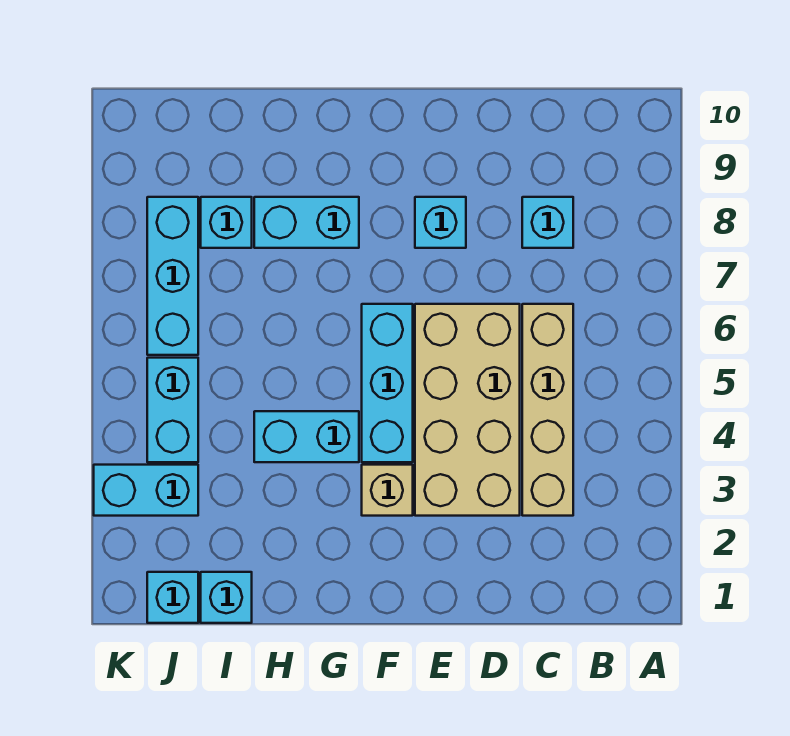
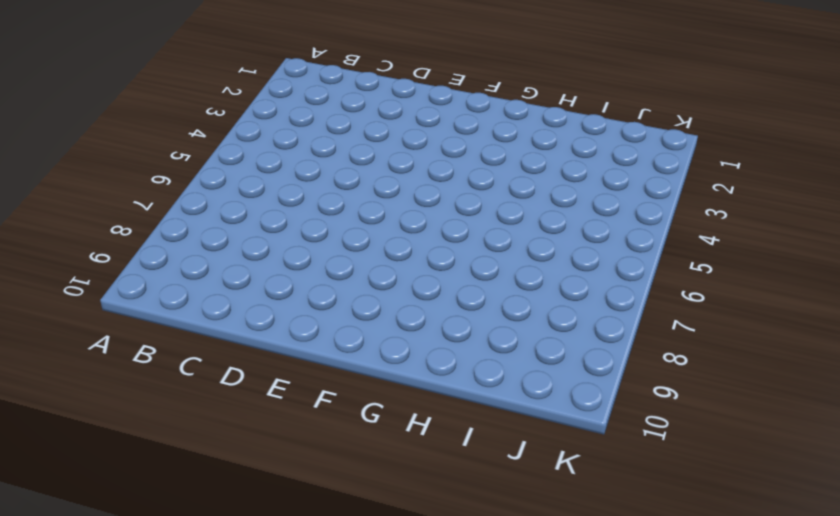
none -> tan brick C3:C6 level 1
none -> cyan brick C8 level 1
none -> tan brick D3:E6 level 1

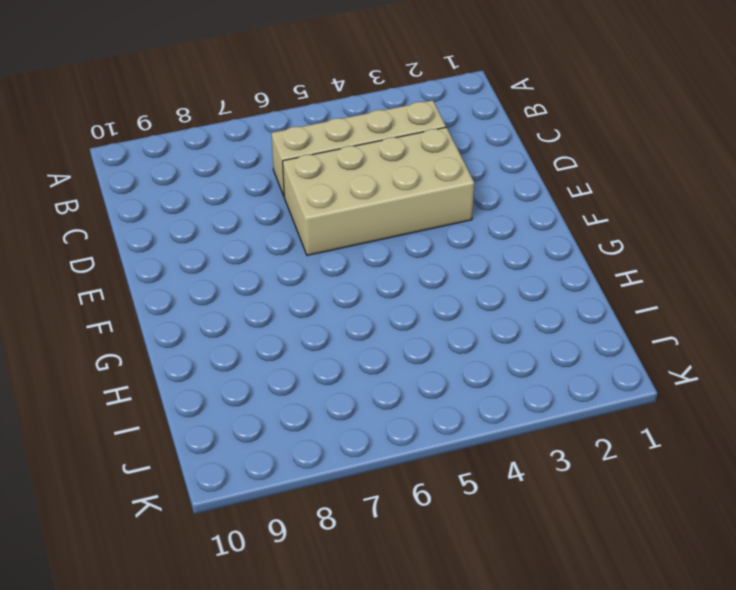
none -> cyan brick C8 level 1
none -> cyan brick E8 level 1
none -> tan brick F3 level 1

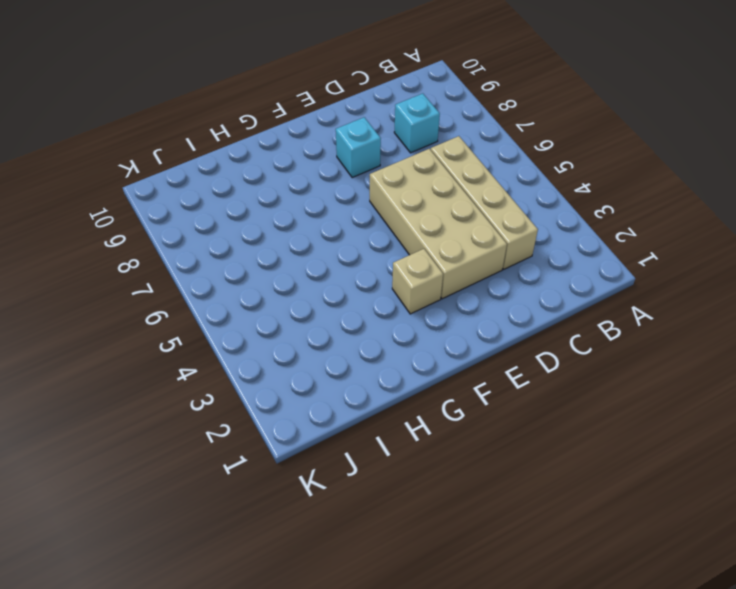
none -> cyan brick F4:F6 level 1
none -> cyan brick G4:H4 level 1
none -> cyan brick G8:H8 level 1

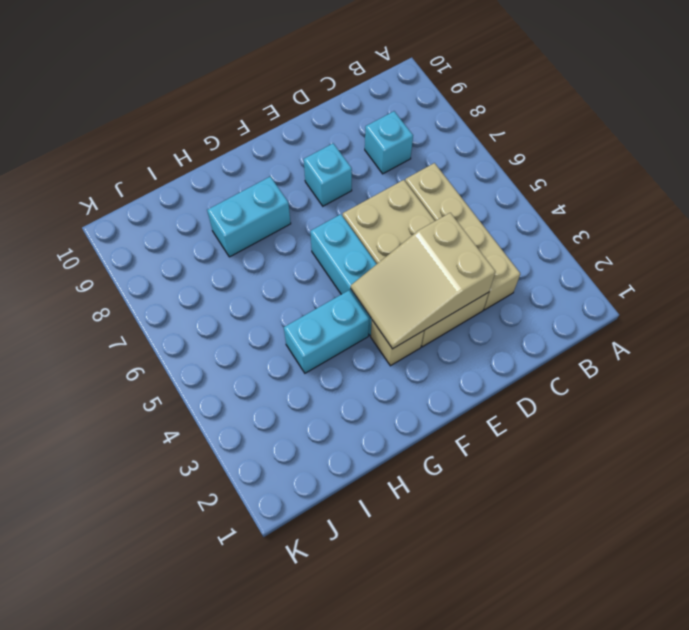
tan slope D3:F4 level 2 top D -> none
none -> cyan brick I1 level 1
none -> cyan brick I8 level 1
none -> cyan brick J1 level 1

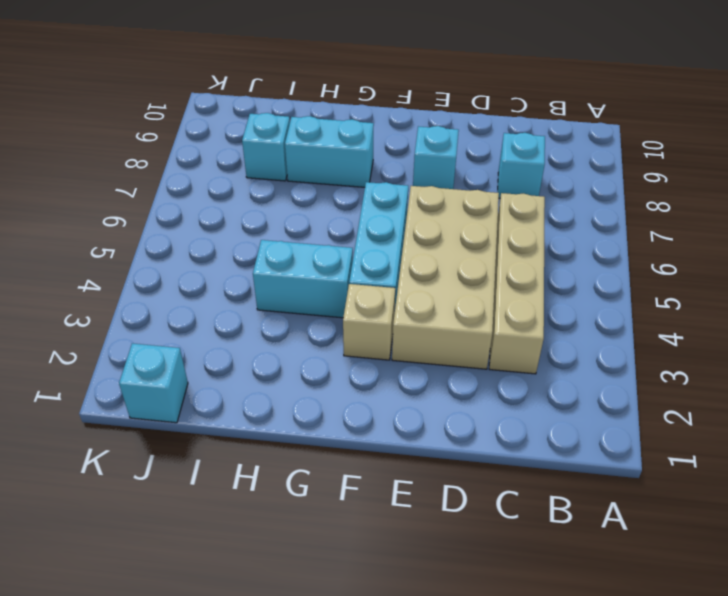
none -> cyan brick I1 level 1
none -> cyan brick J3:K3 level 1
none -> cyan brick J4:J5 level 1

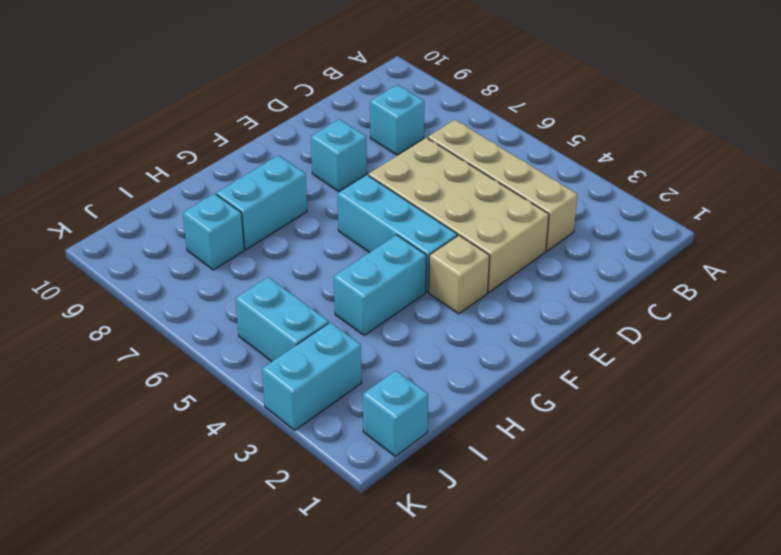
none -> cyan brick I1 level 1
none -> cyan brick J6:J8 level 1

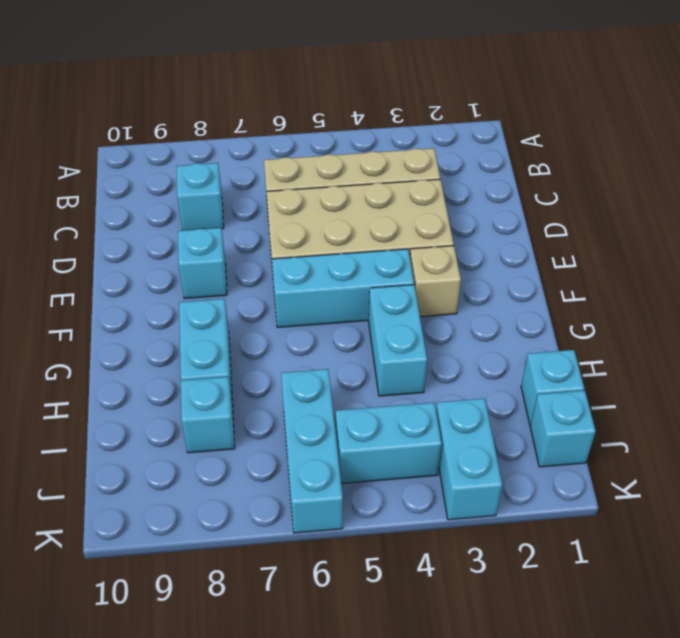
cyan brick I6:K6 level 1 -> cyan brick J6:J8 level 1

